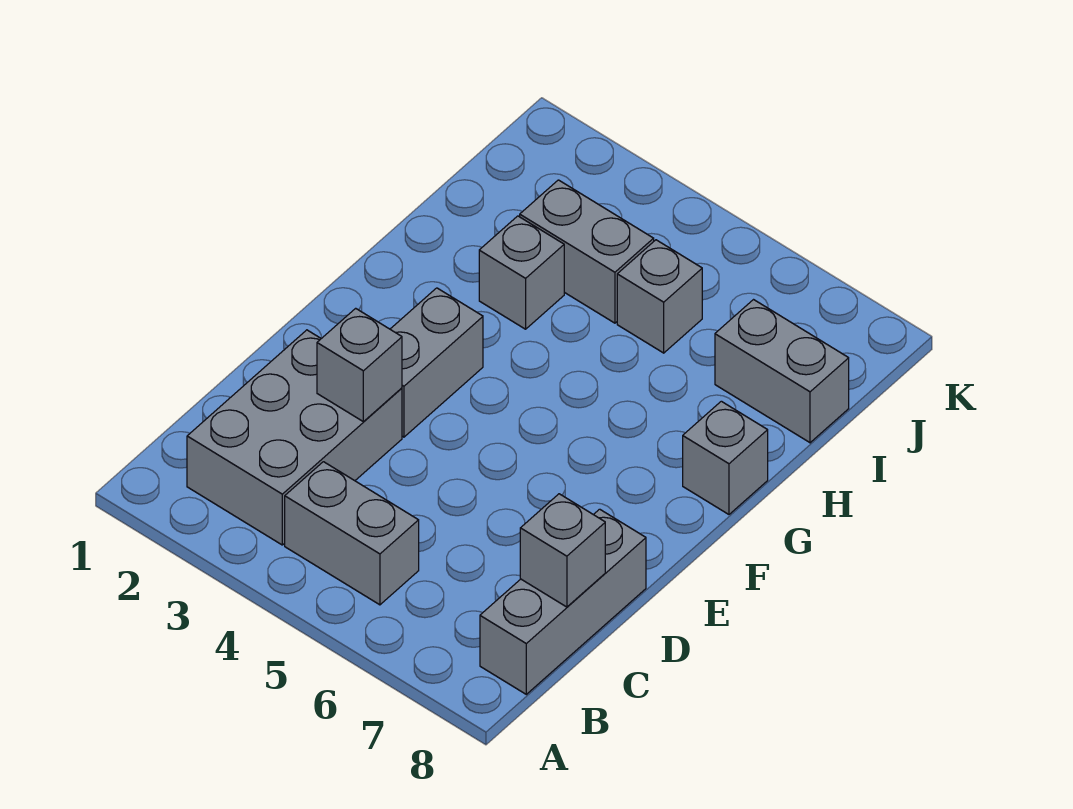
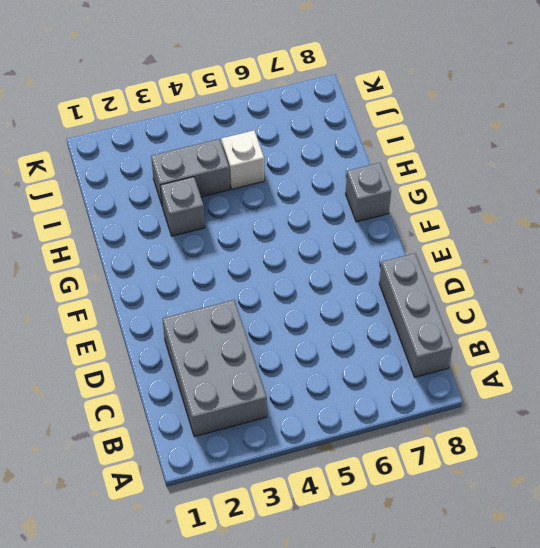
white brick I5 level 1 -> grey brick I5 level 1
none -> grey brick B4:B5 level 1
none -> grey brick E3:F3 level 1

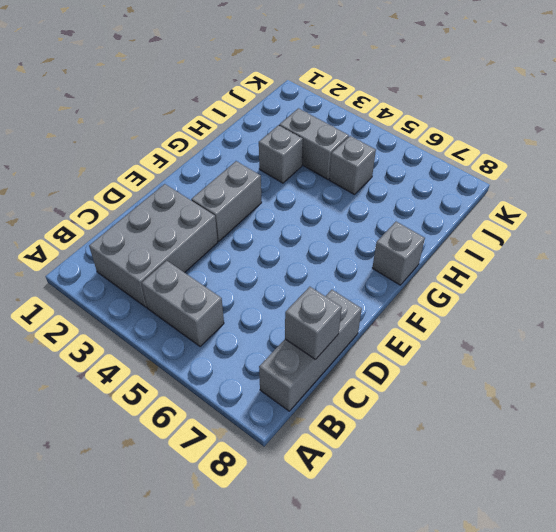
none -> grey brick I7:I8 level 1
none -> grey brick D3 level 2

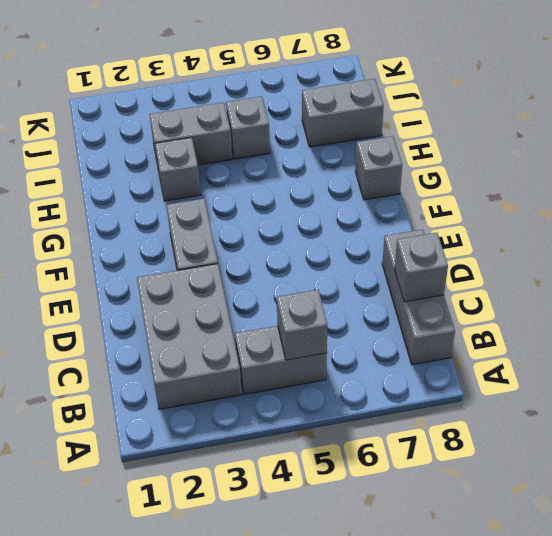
grey brick B5 level 2 -> grey brick D3 level 2

